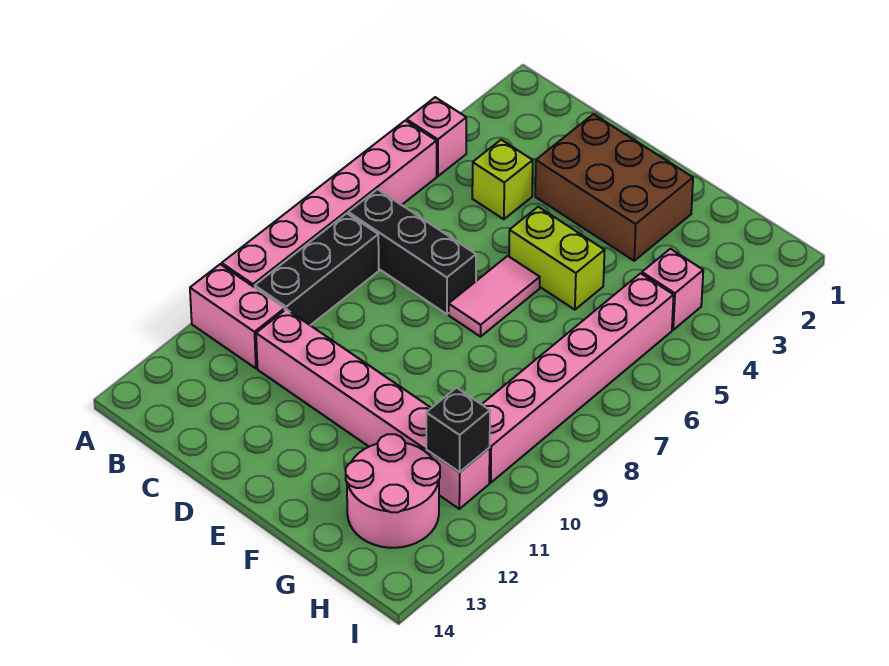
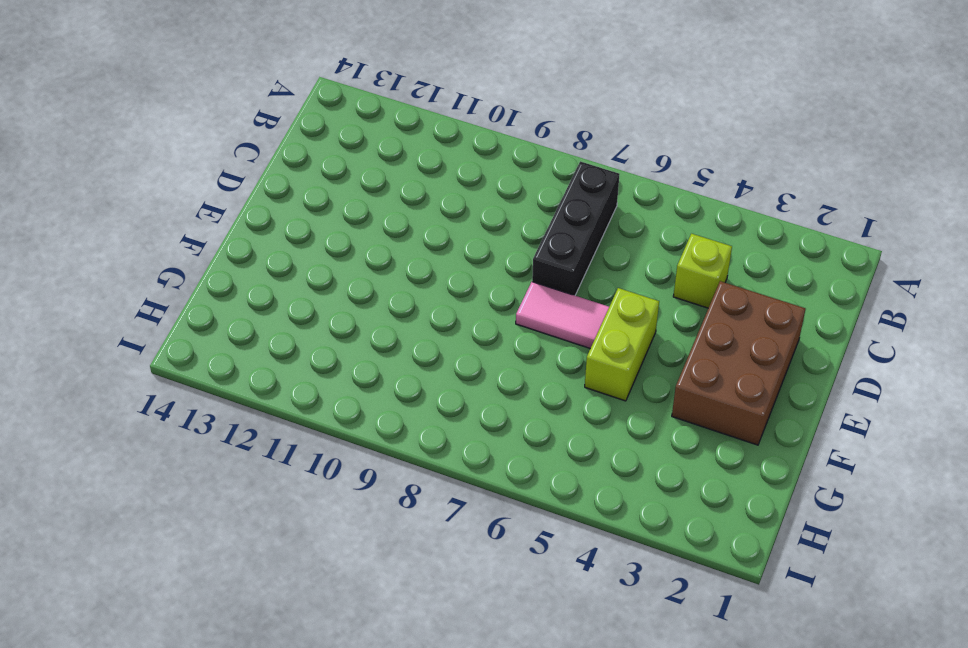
none -> pink brick A4 level 1
none -> pink brick A5:A10 level 1
none -> pink brick A11:B11 level 1

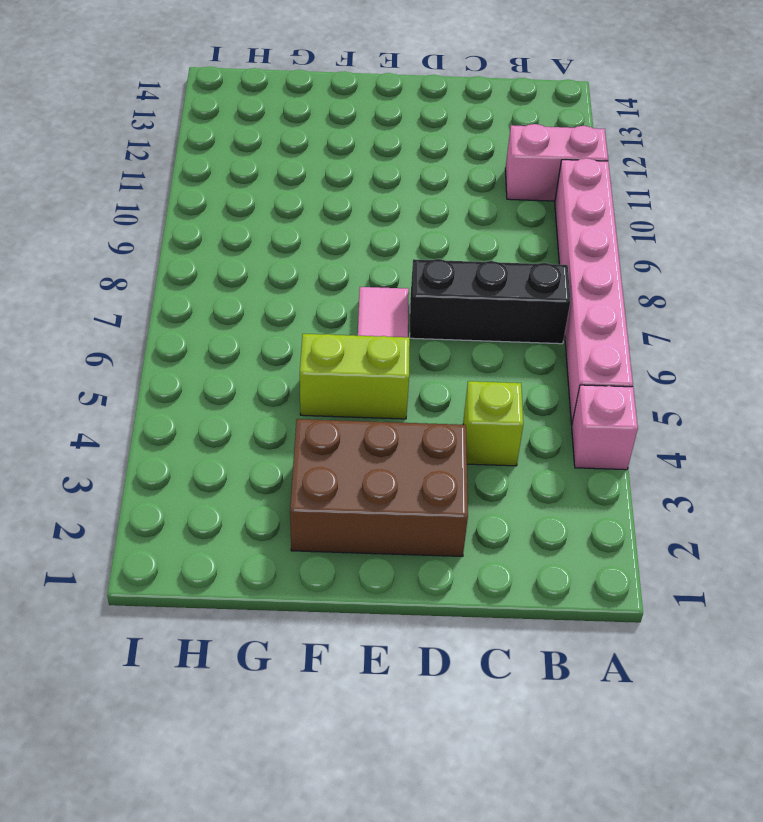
none -> black brick B8:B10 level 1
none -> pink brick C11:H11 level 1
none -> pink round brick G12:H13 level 1

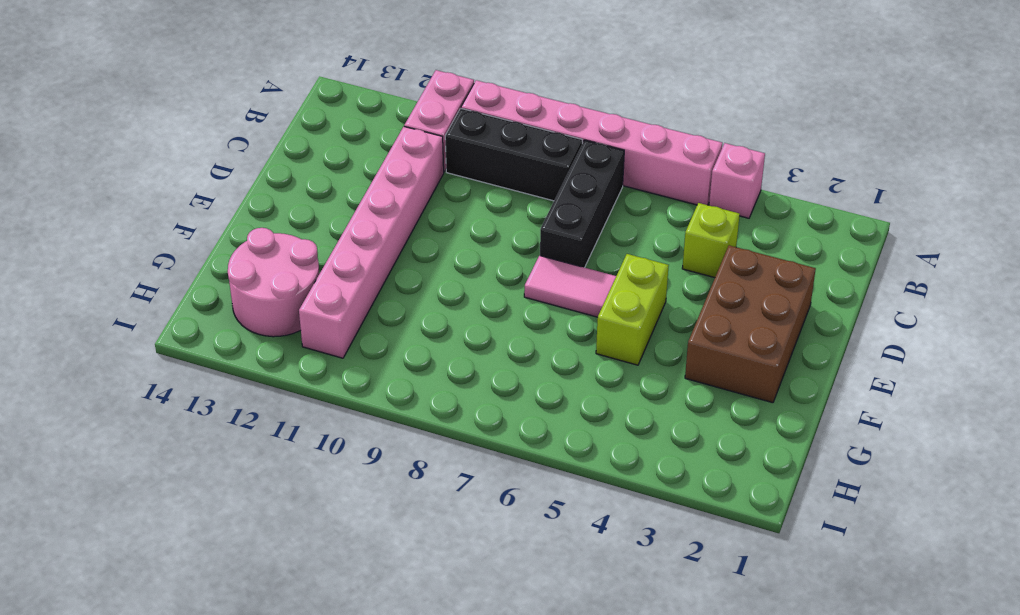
none -> pink brick H4 level 1
none -> pink brick H5:H10 level 1
none -> black brick H11 level 2

